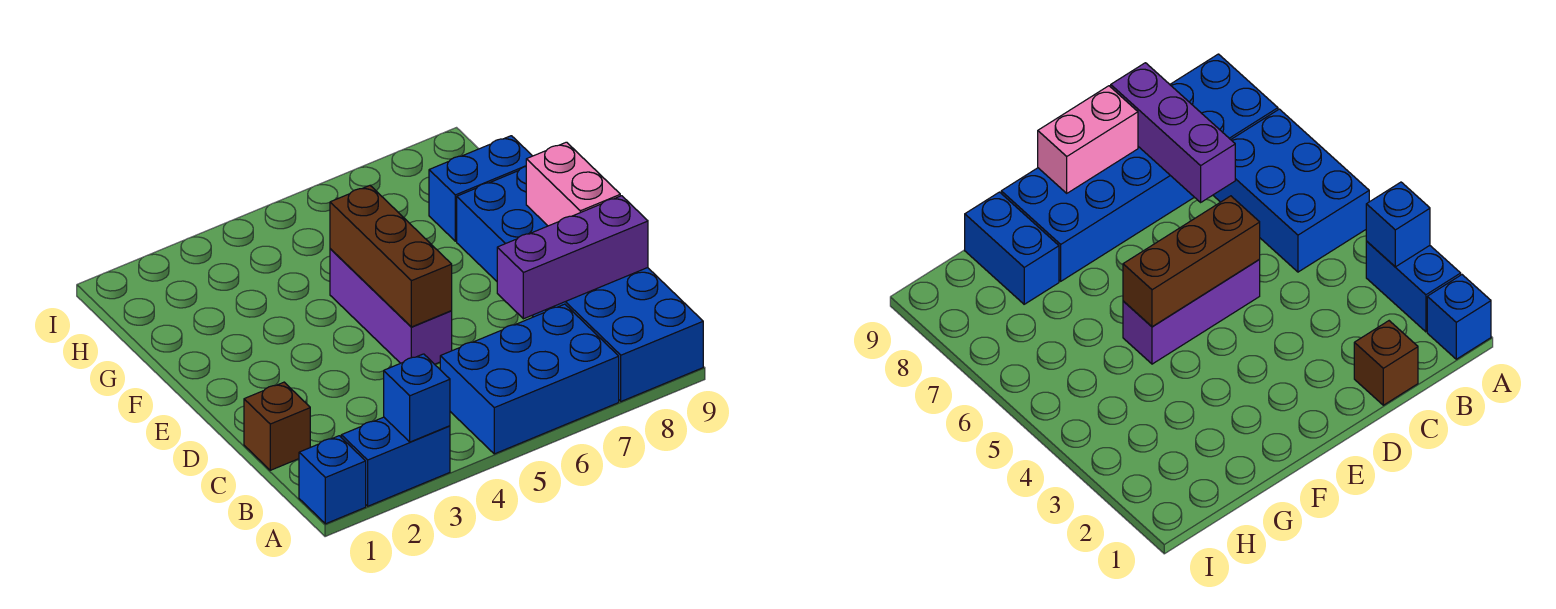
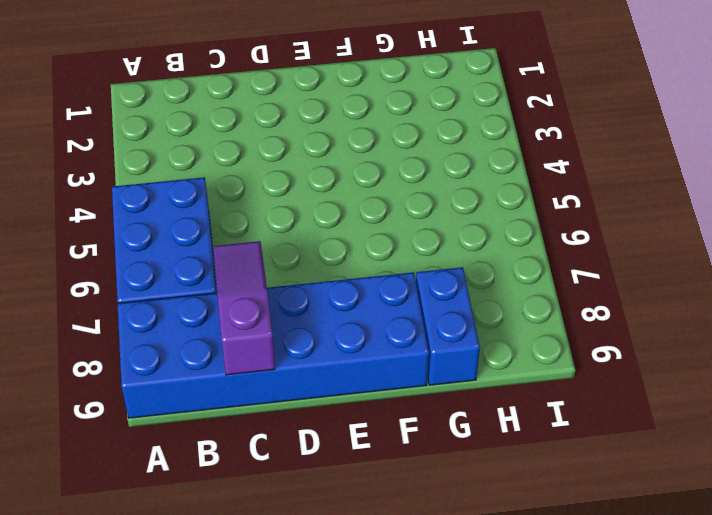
purple slope C7:C9 level 2 top 9 -> purple brick C7:C9 level 2
none -> blue brick A1 level 1
none -> blue brick A2:A3 level 1

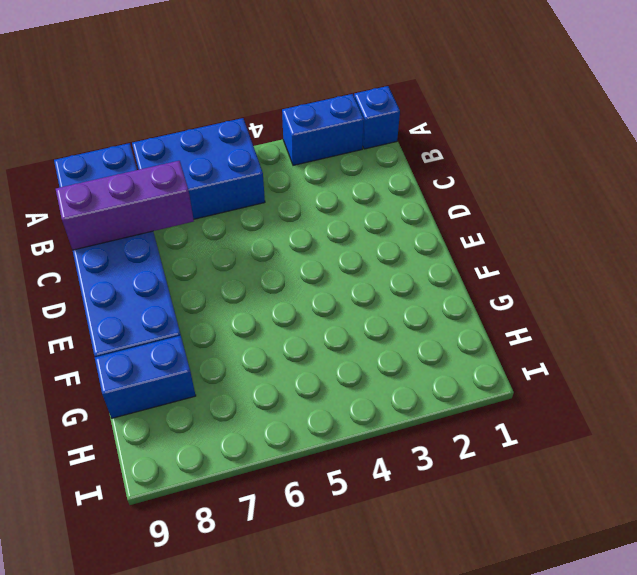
none -> brown brick C1 level 1
none -> purple brick D5:F5 level 1

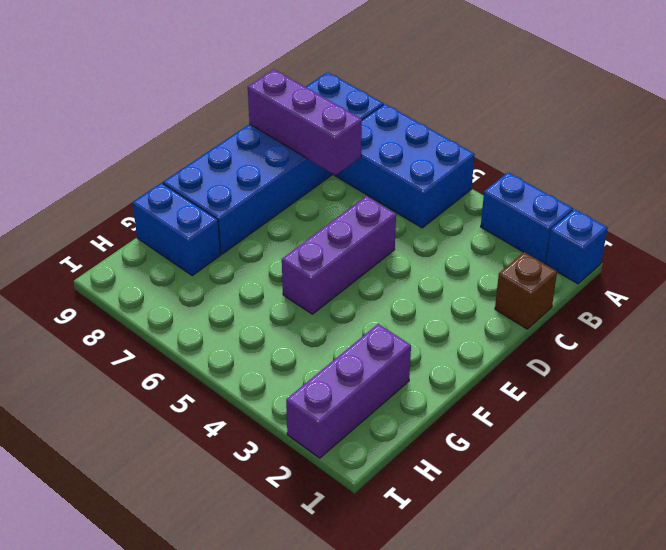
purple brick G2:I2 level 1 -> none
none -> blue brick A3 level 2
none -> brown brick D5:F5 level 2

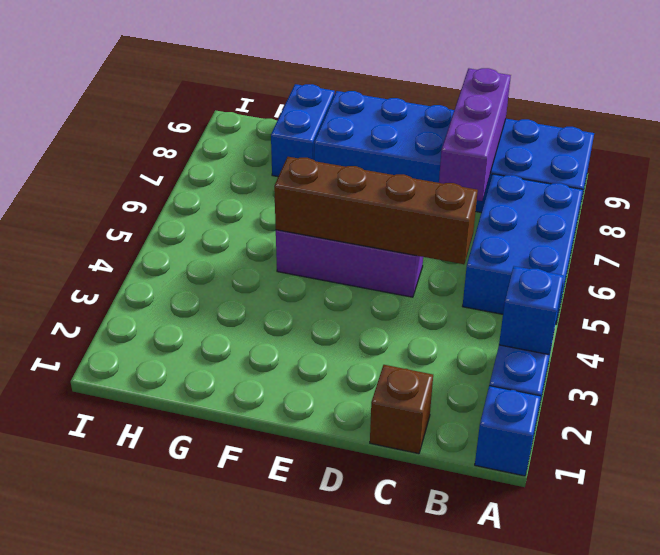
brown brick C5:F5 level 2 -> brown brick D5:F5 level 2
none -> pink brick D9:E9 level 2

